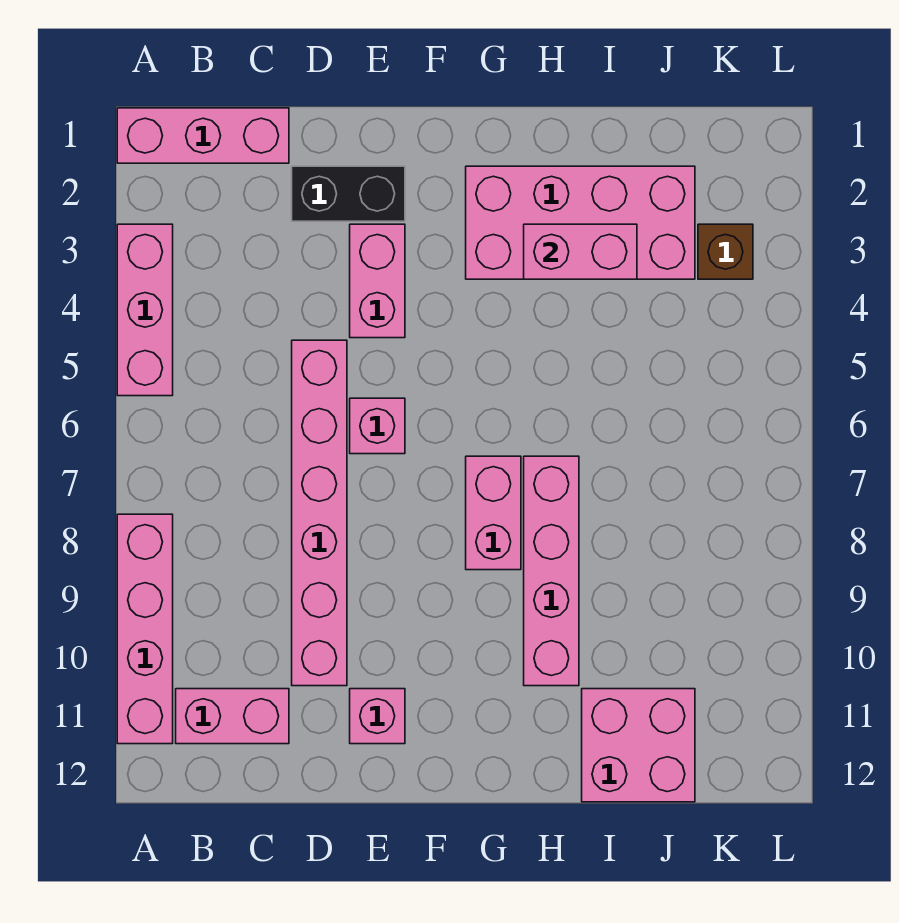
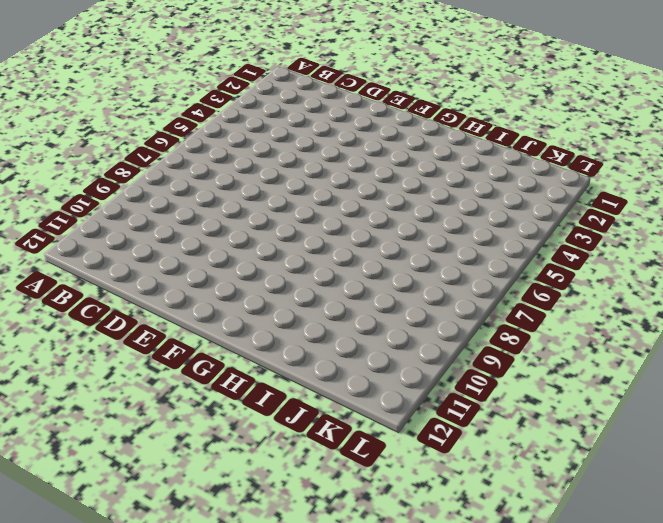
none -> pink brick A1:C1 level 1
none -> pink brick A3:A5 level 1
none -> pink brick A8:A11 level 1

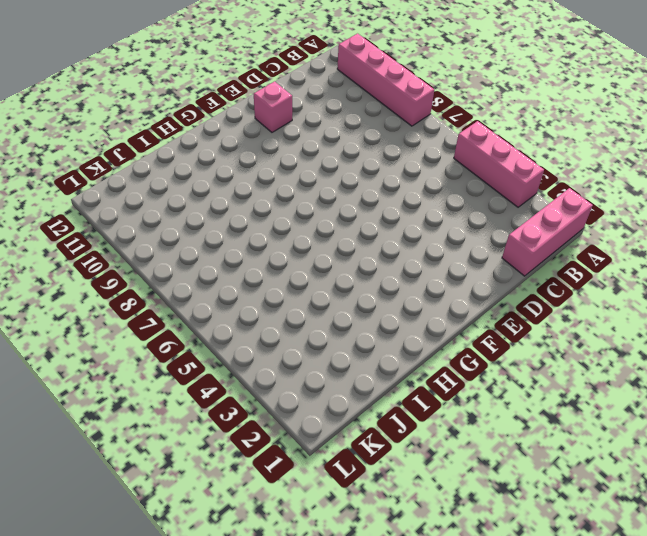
none -> pink brick B11:C11 level 1
none -> black brick D2:E2 level 1
none -> pink brick D5:D10 level 1

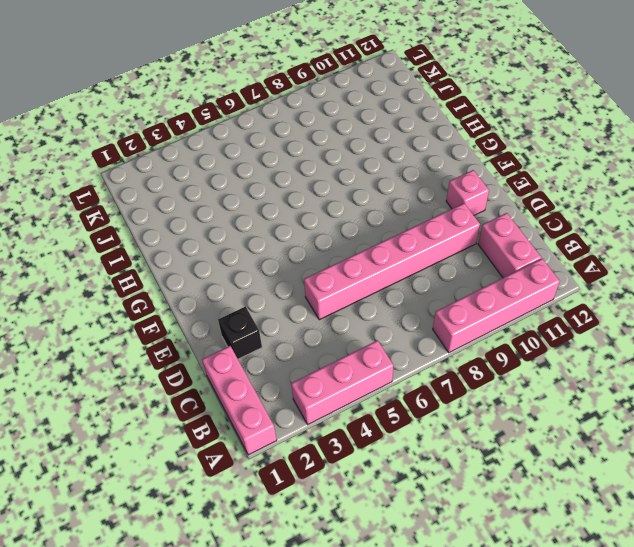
black brick D2 level 1 -> black brick D2:E2 level 1
none -> pink brick E3:E4 level 1
none -> pink brick E6 level 1
none -> pink brick G2:J3 level 1

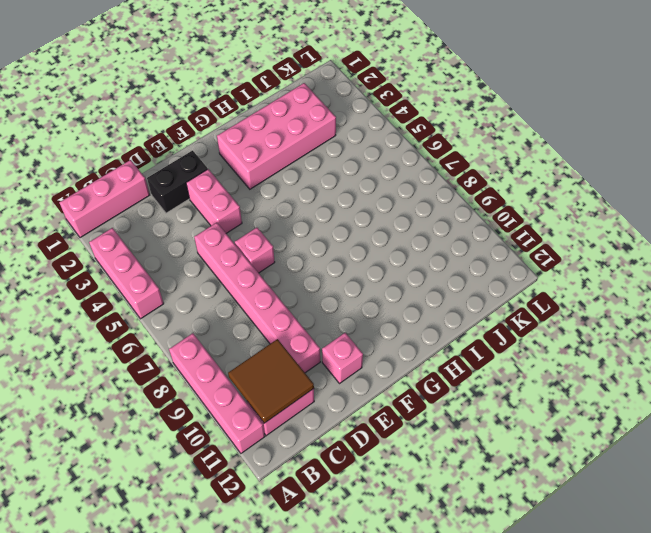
brown tile B10:C11 level 2 -> none
none -> pink brick G7:G8 level 1
none -> pink brick H7:H10 level 1
none -> pink brick I11:J12 level 1

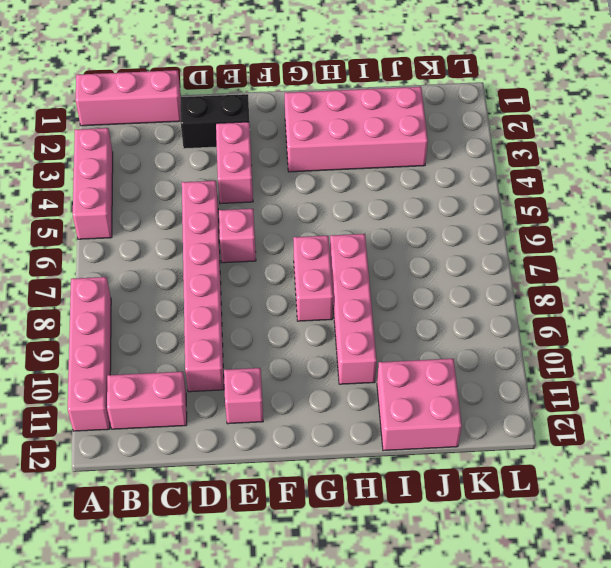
none -> brown brick K3 level 1
none -> pink brick H3:I3 level 2

